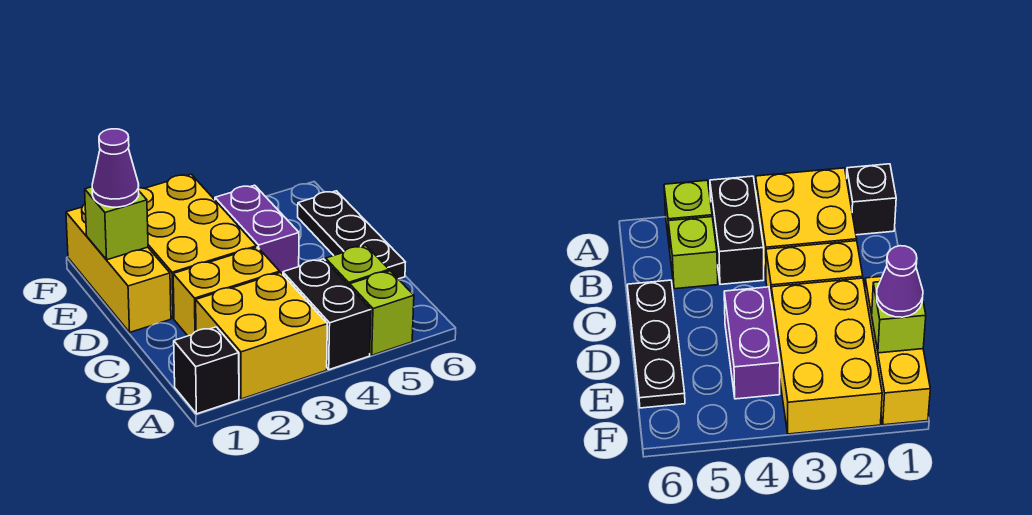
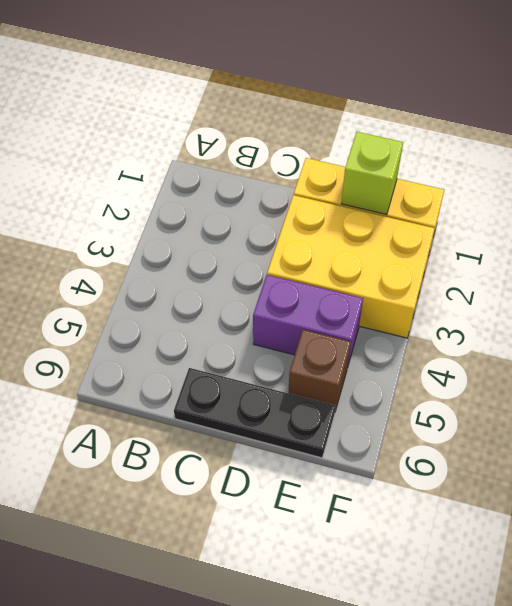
brown brick E5 level 1 -> none
none -> black brick A1 level 1
none -> yellow brick A2:B3 level 1
none -> black brick A4:B4 level 1

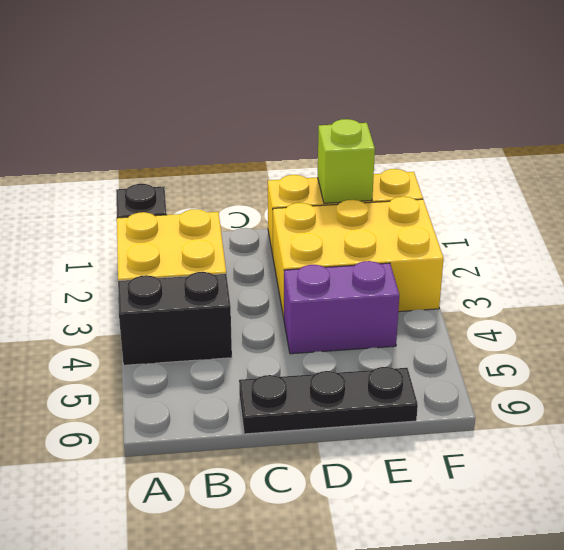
none -> lime brick A5 level 1
none -> lime brick B5 level 1
none -> yellow brick C2:C3 level 1

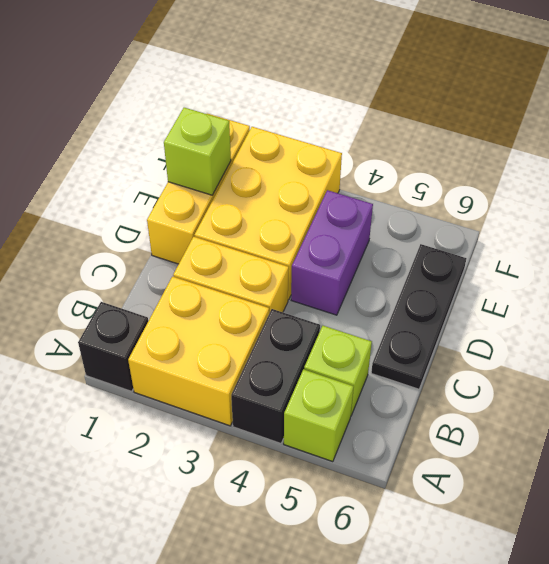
none -> purple cone E1 level 3

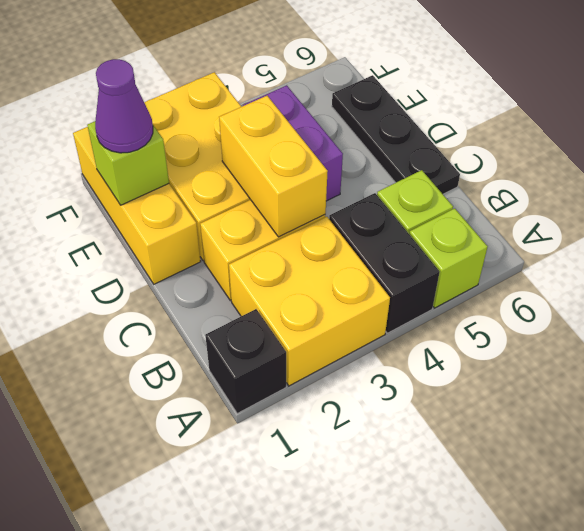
yellow brick C3:D3 level 2 -> none

